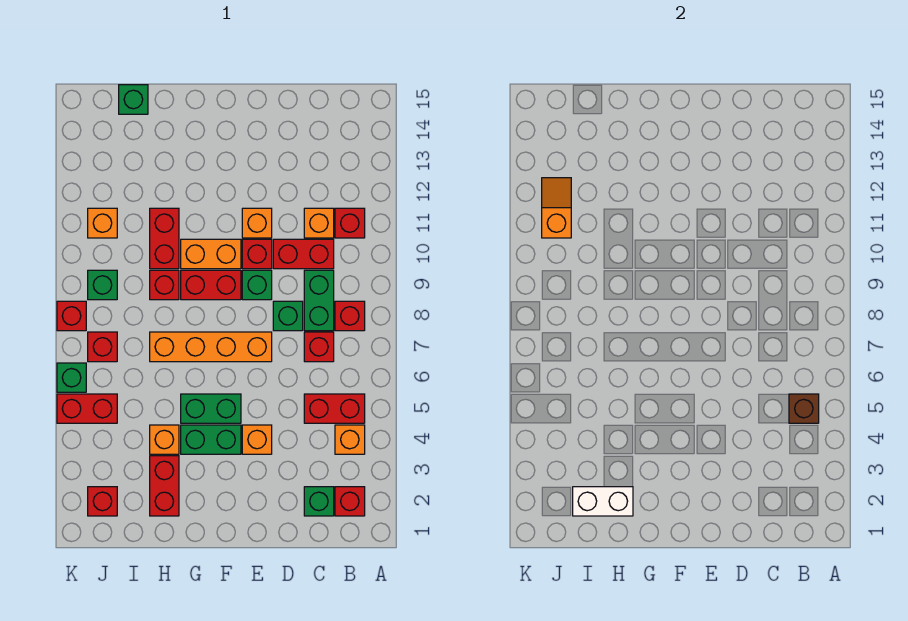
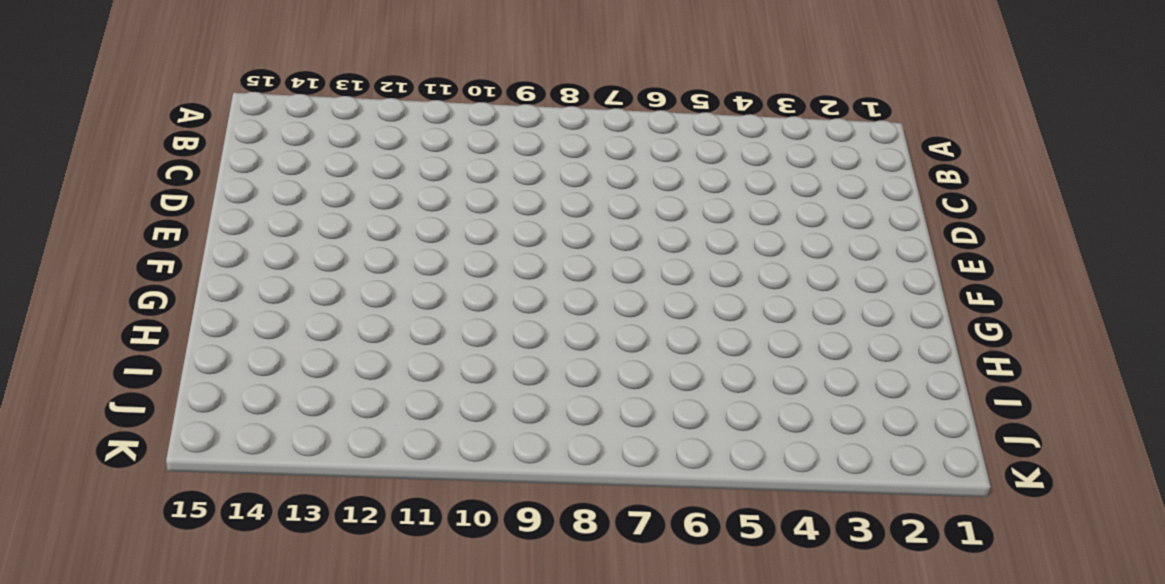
none -> red brick B2 level 1
none -> orange brick B4 level 1
none -> red brick B5:C5 level 1
none -> red brick B8 level 1

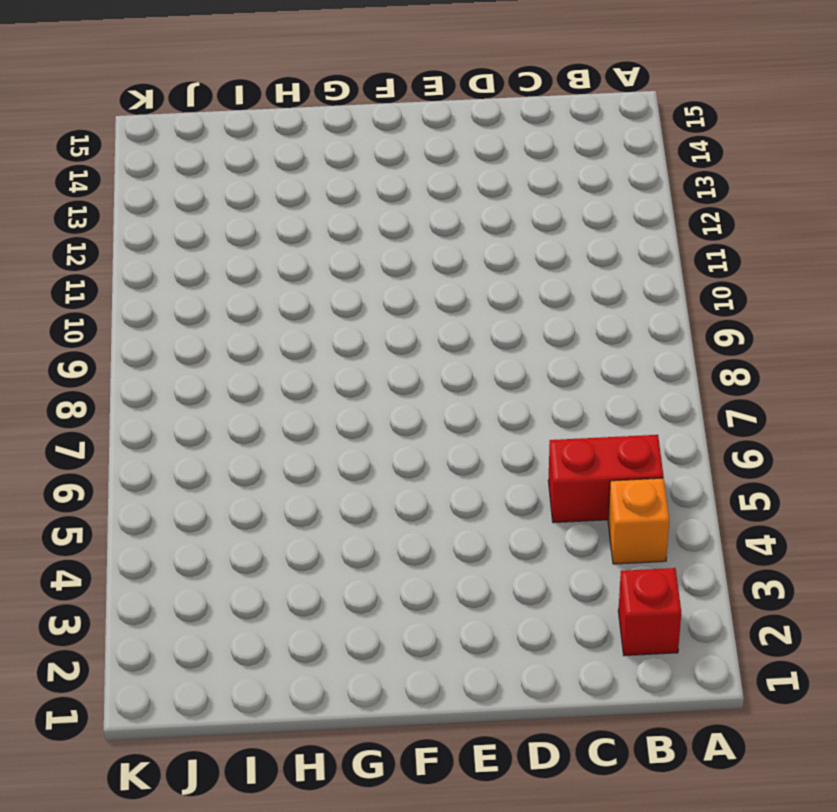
none -> red brick B8 level 1
none -> red brick B11 level 1
none -> green brick C2 level 1
none -> red brick C7 level 1

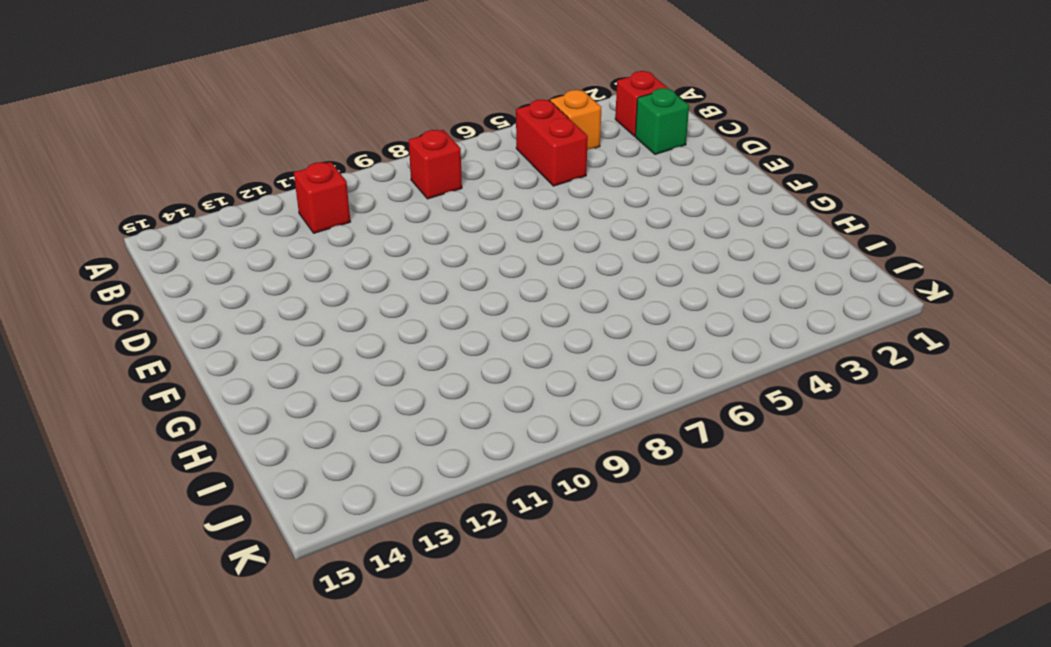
none -> red brick C7 level 1
none -> green brick C8:C9 level 1
none -> red brick C10:D10 level 1
none -> orange brick C11 level 1

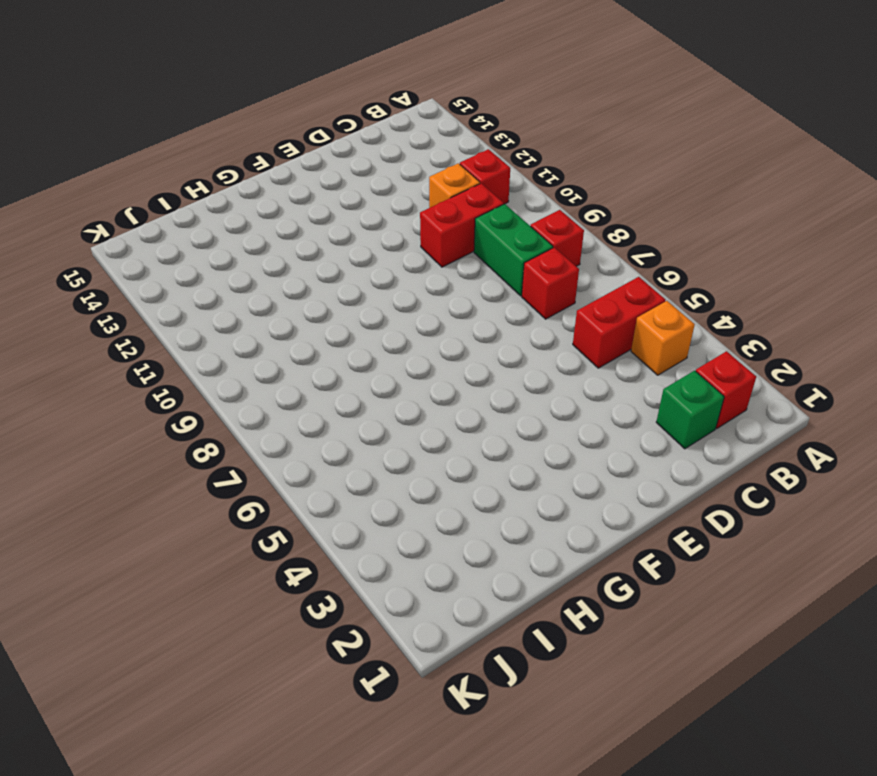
none -> green brick D8 level 1
none -> orange brick E4 level 1
none -> orange brick E7:H7 level 1
none -> green brick E9 level 1

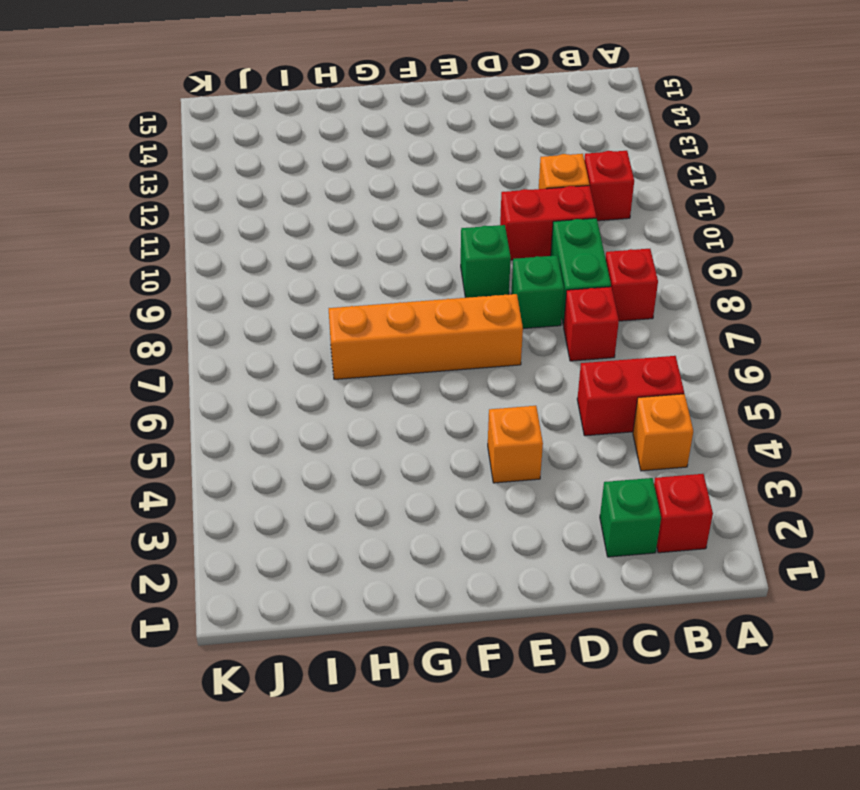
none -> red brick E10 level 1
none -> orange brick E11 level 1
none -> green brick F4:G4 level 1
none -> green brick F5:G5 level 1

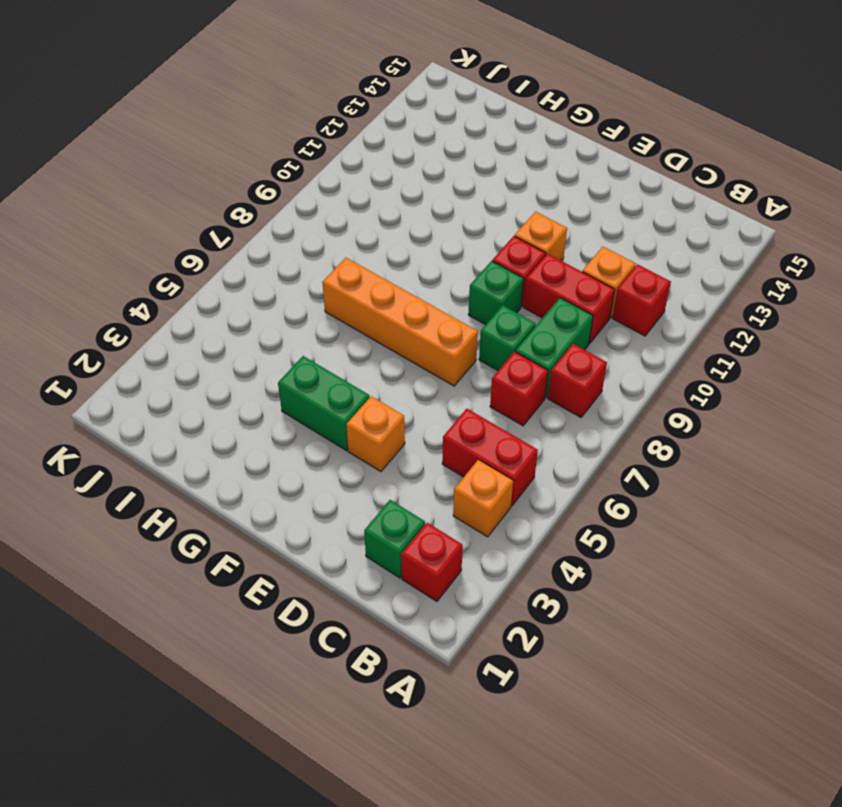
none -> green brick F5:G5 level 1
none -> red brick F9:G9 level 1
none -> orange brick F10:G10 level 1
none -> red brick H2:H3 level 1

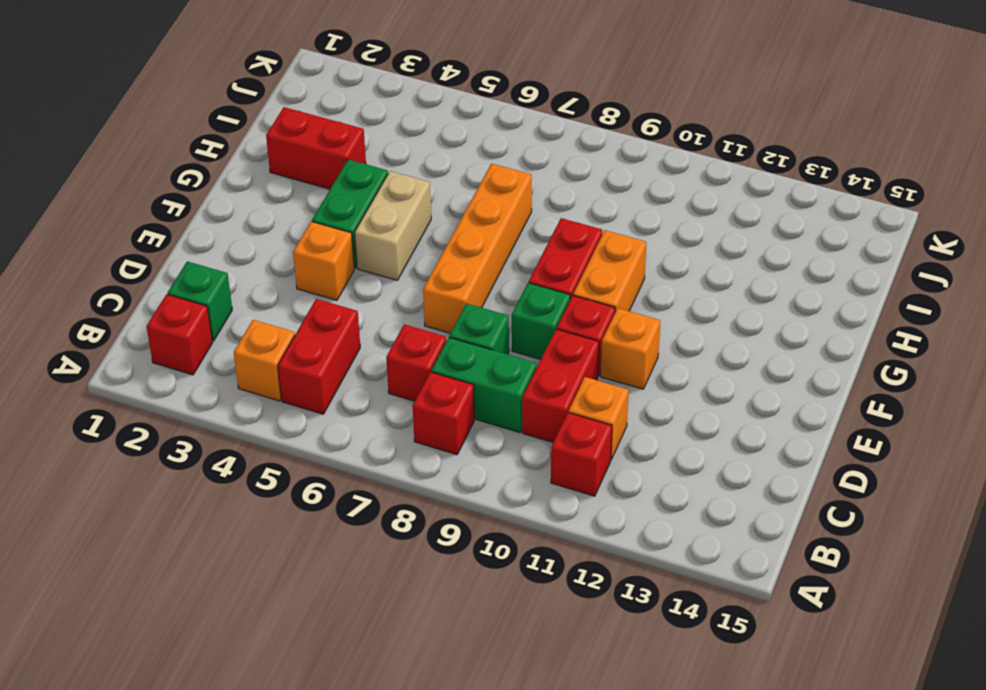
tan brick F5:G5 level 1 -> green brick F5:G5 level 1
none -> orange brick H4 level 1
none -> red brick H9 level 1
none -> red brick H10:H11 level 1
none -> green brick I15 level 1

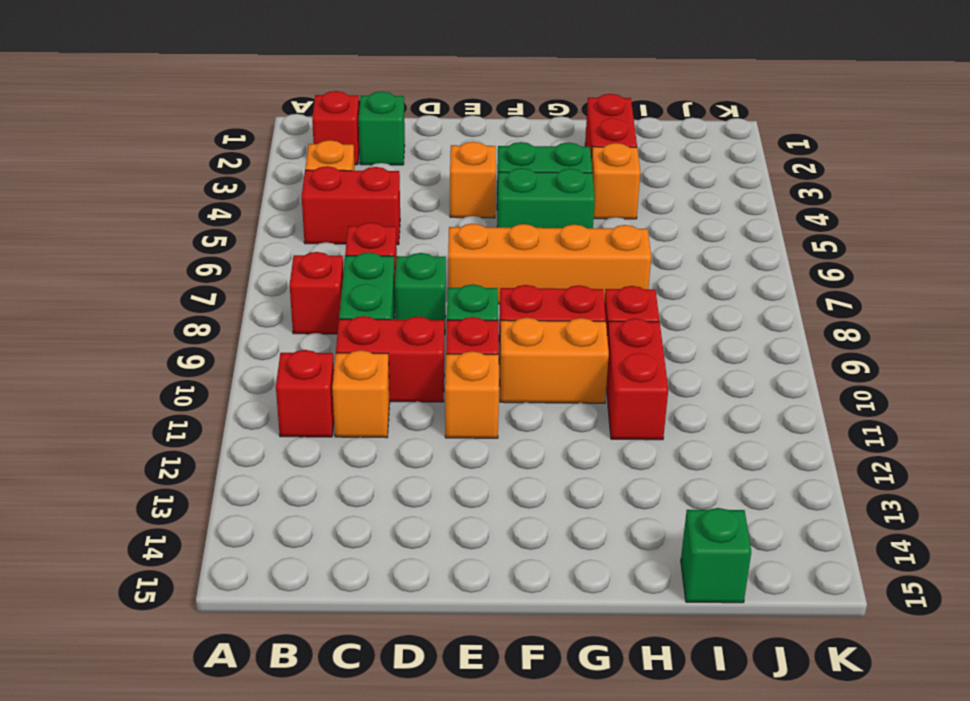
none -> red brick J2 level 1
none -> red brick J5:K5 level 1
none -> red brick J7 level 1
none -> green brick J9 level 1

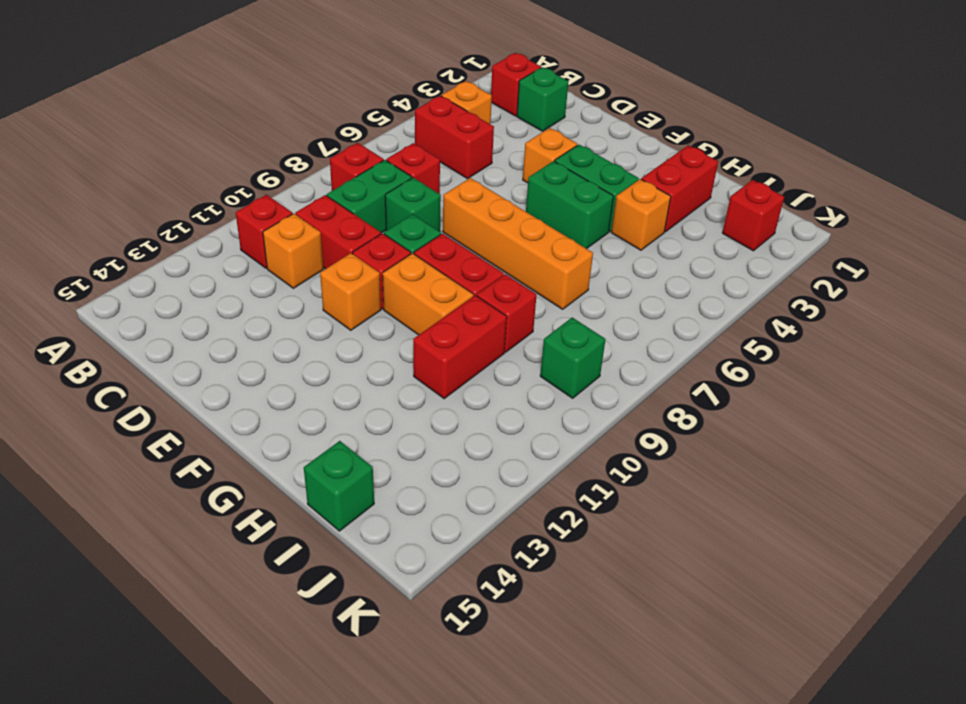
none -> red brick J5:K5 level 1
none -> red brick J7 level 1
none -> orange brick J11 level 1
none -> green brick K6 level 1

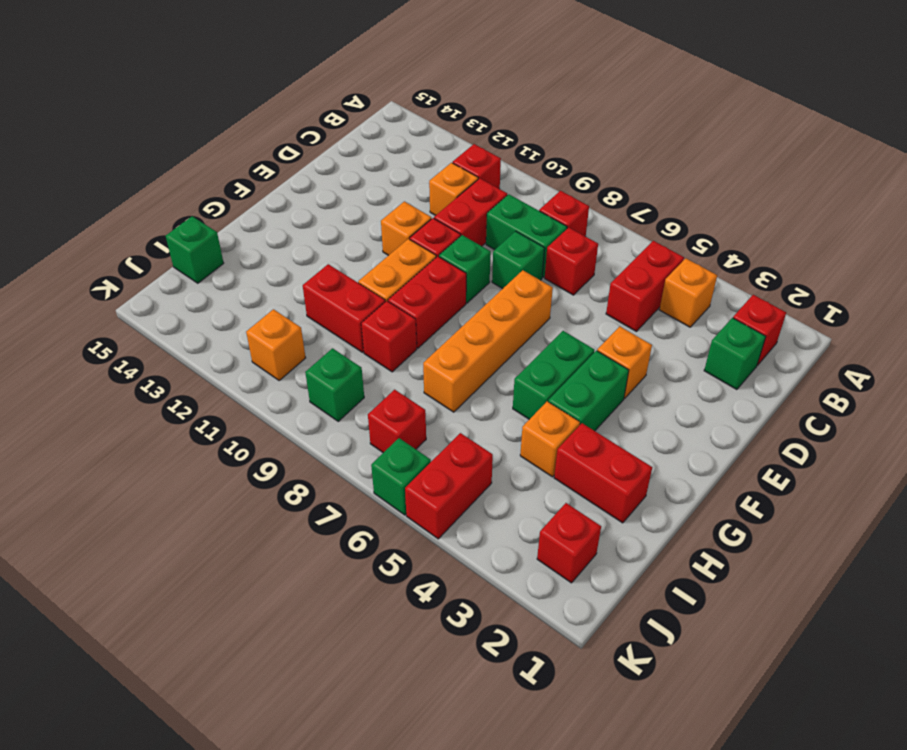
none -> red brick K8 level 1
none -> brown brick B5 level 2
none -> white brick H2:I2 level 2
none -> orange slope J11:J12 level 2 top 11

